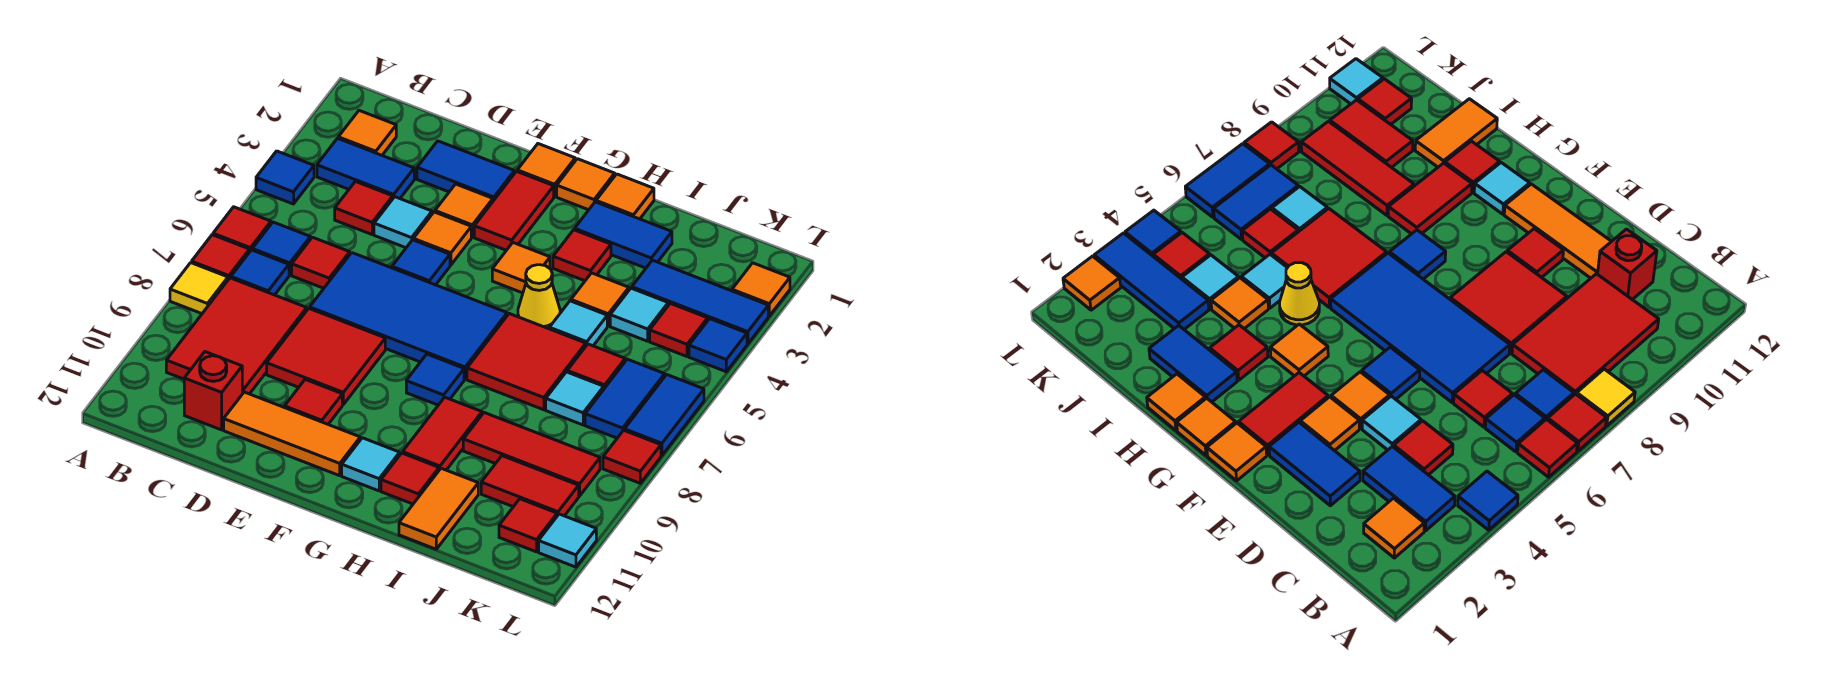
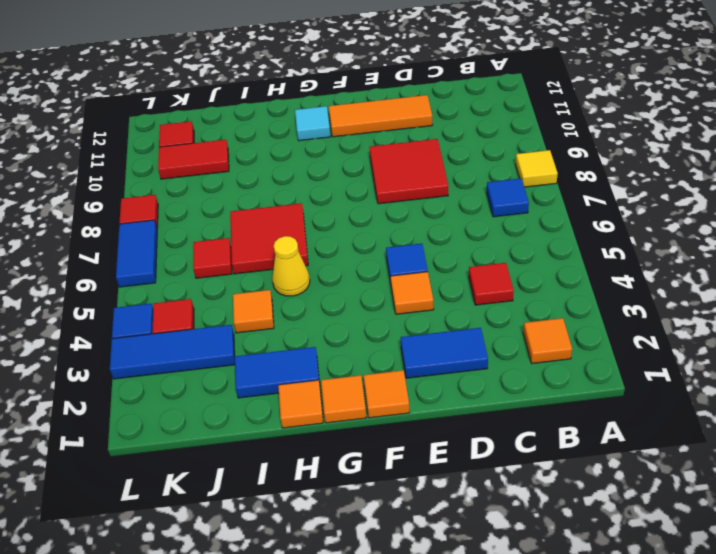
none -> blue tile A4 level 1
none -> red tile A6 level 1
none -> red tile A7 level 1
none -> blue tile B3:C3 level 1

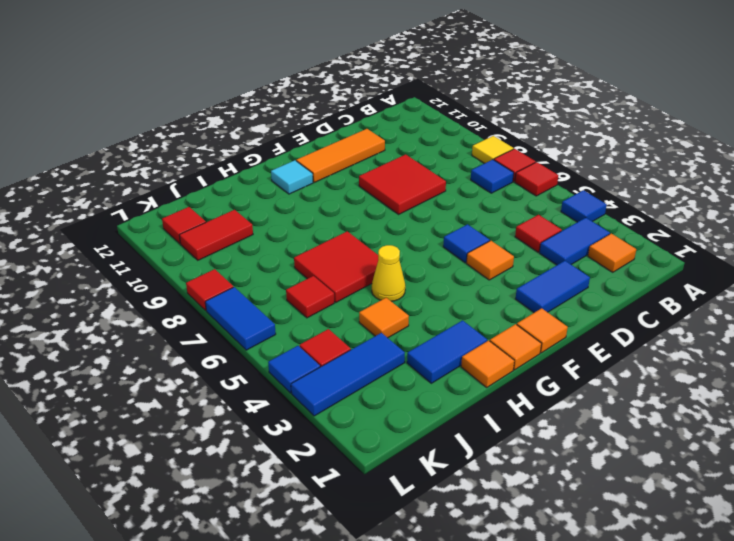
none -> blue tile B6 level 1
none -> red tile B8:C10 level 1
none -> red tile C6 level 1
none -> red brick C11 level 1

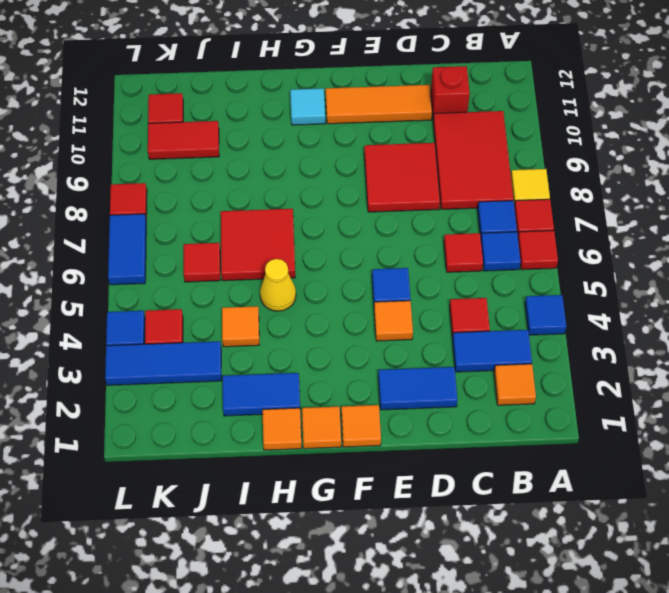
none -> cyan tile D4 level 1
none -> blue tile D6:G7 level 1
none -> orange tile E3 level 1
none -> red tile E10 level 1

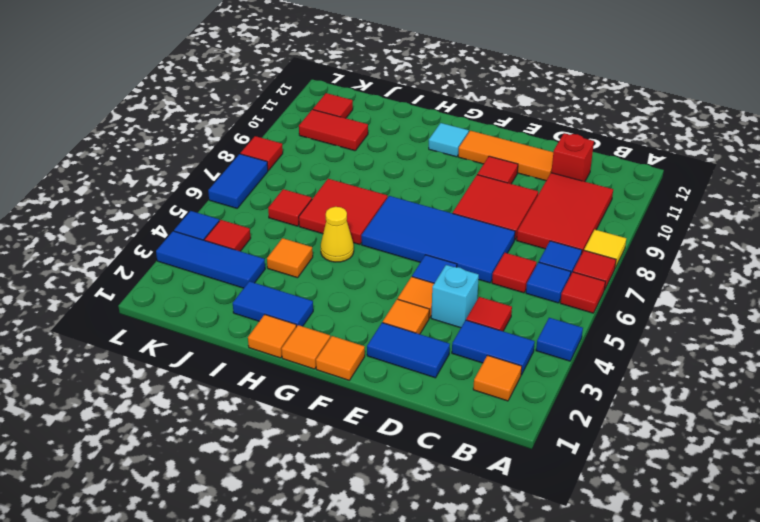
cyan brick D4 level 1 -> cyan tile D4 level 1
none -> red tile F2:F3 level 1
none -> orange tile G4 level 1
none -> blue tile G8 level 1
none -> red tile H3 level 1

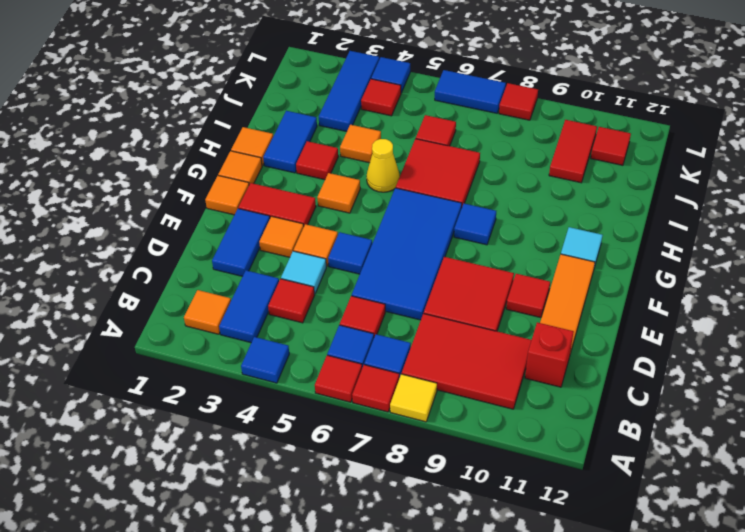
none -> red tile H9:H10 level 1
none -> red tile H11 level 1
none -> cyan tile I5 level 1
none -> red tile I9:K9 level 1

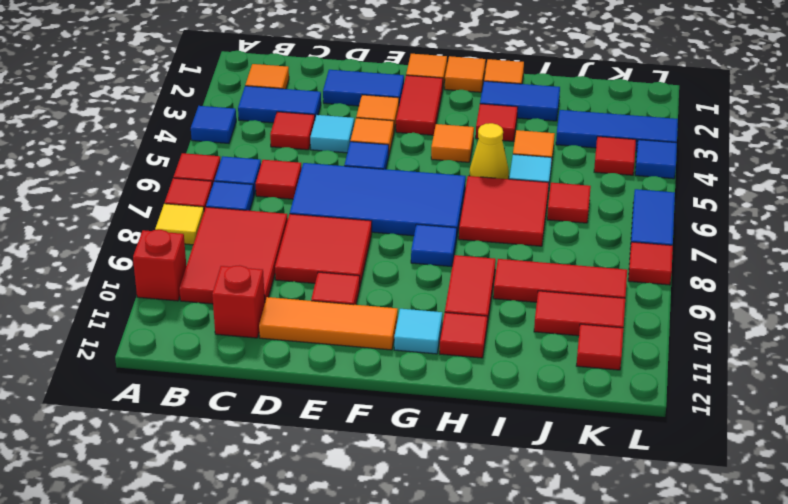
red brick A10 level 1 -> none
none -> orange tile I11:I12 level 1
none -> cyan tile J4 level 1
none -> cyan tile J7 level 1
none -> blue tile K6:K7 level 1

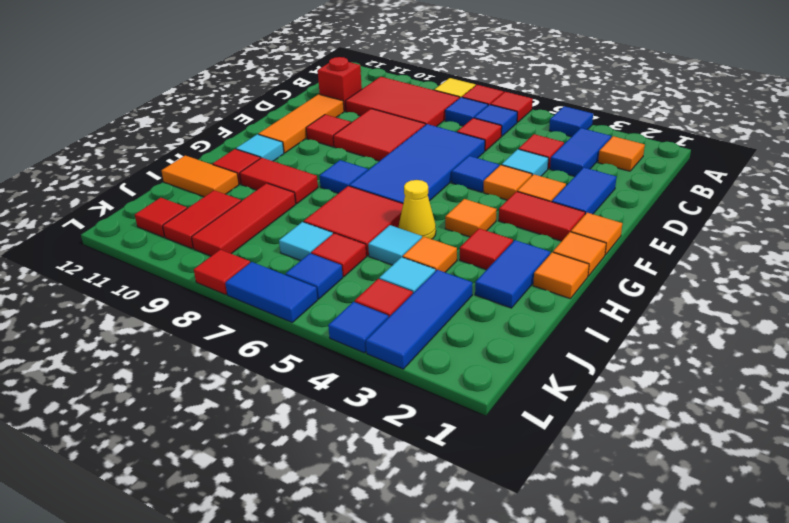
blue tile K6 level 1 -> blue tile K6:K7 level 1
none -> orange tile L2 level 1
none -> cyan tile L11 level 1

